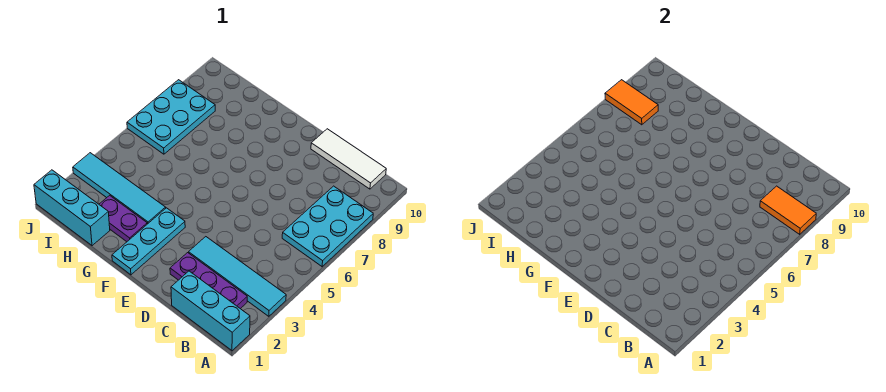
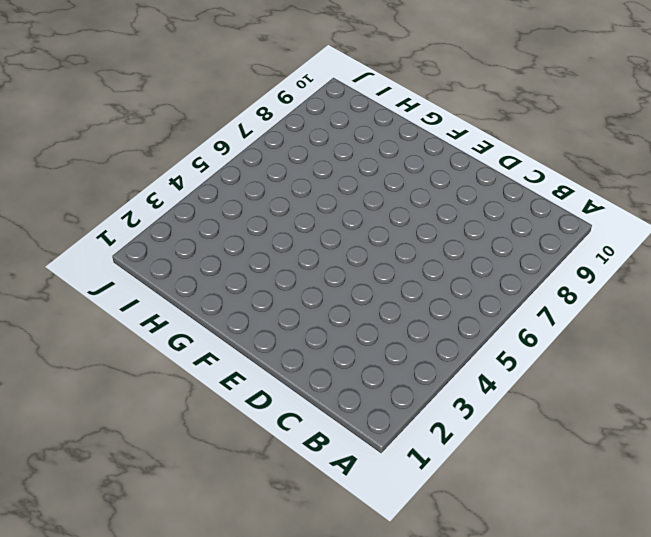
none -> cyan brick A1:C1 level 1
none -> cyan tile A3:D3 level 1
none -> cyan plate A6:B8 level 1

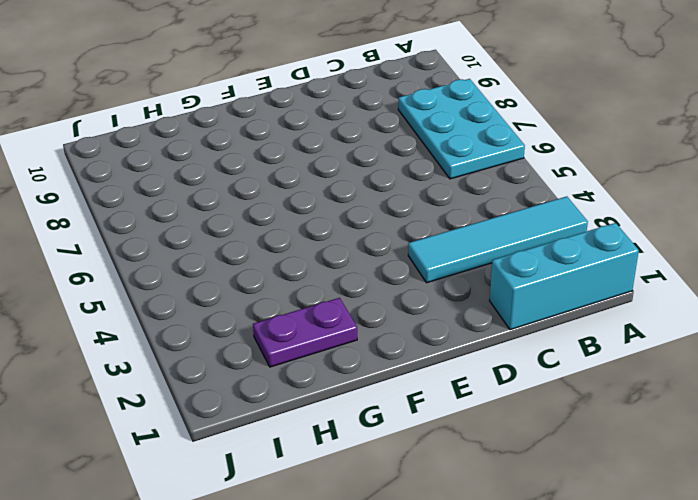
none -> purple plate B2:D2 level 1
none -> white tile B10:D10 level 1
none -> cyan plate F1:F3 level 1

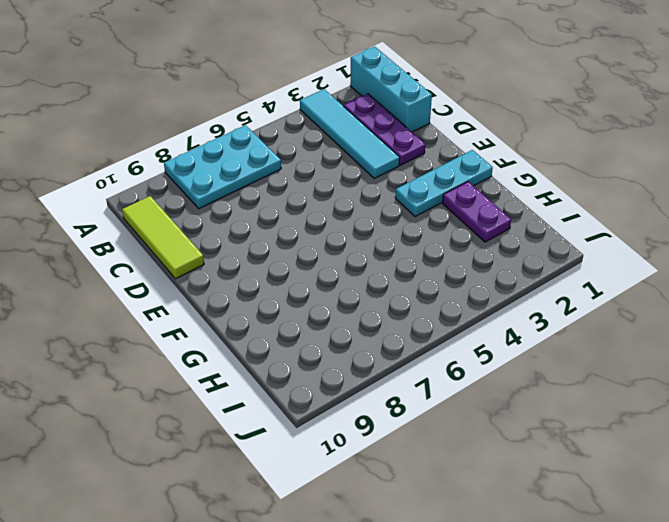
lime tile B10:D10 level 1 -> white tile B10:D10 level 1
none -> cyan tile G3:J3 level 1
none -> cyan brick H1:J1 level 1
none -> cyan plate I6:J8 level 1

